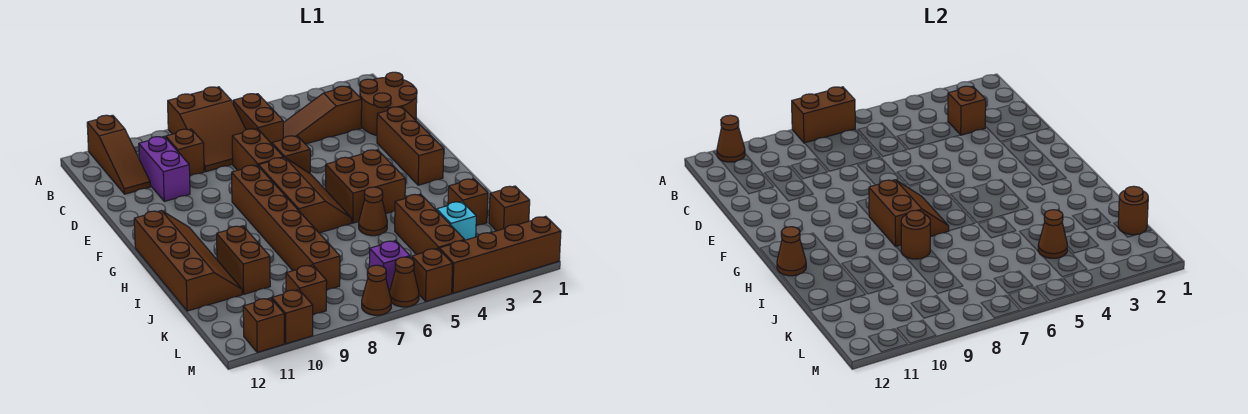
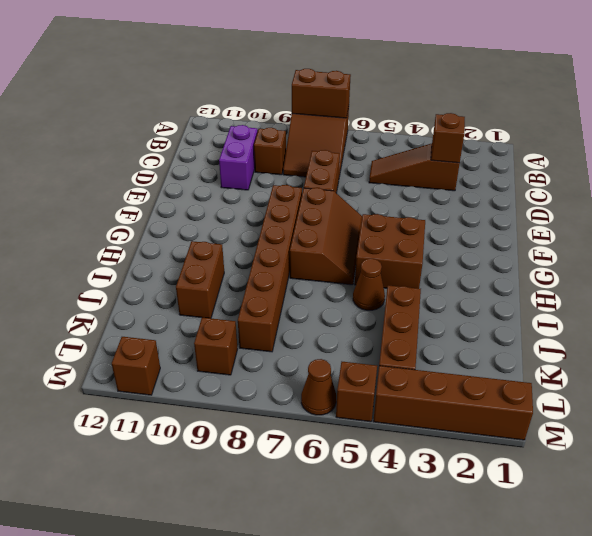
none -> brown slope A11:C11 level 1 top A
none -> brown brick B6:C6 level 1
none -> brown round brick C1:D2 level 1
none -> brown brick E2:G2 level 1

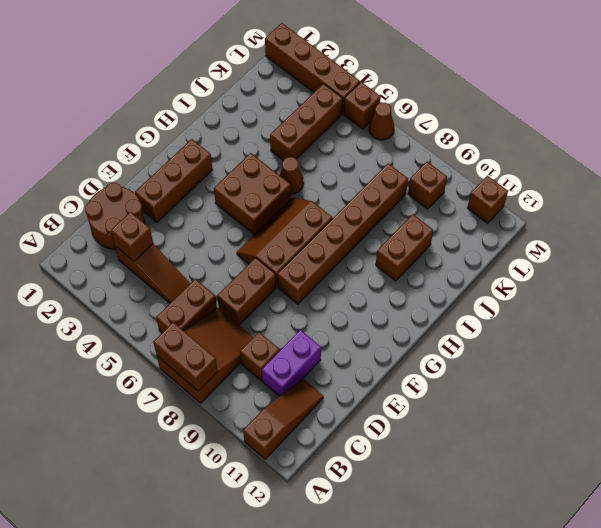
none -> brown brick E6 level 1
none -> brown slope G11:J12 level 1 top 12
none -> brown brick J2 level 1
none -> brown brick K1 level 1

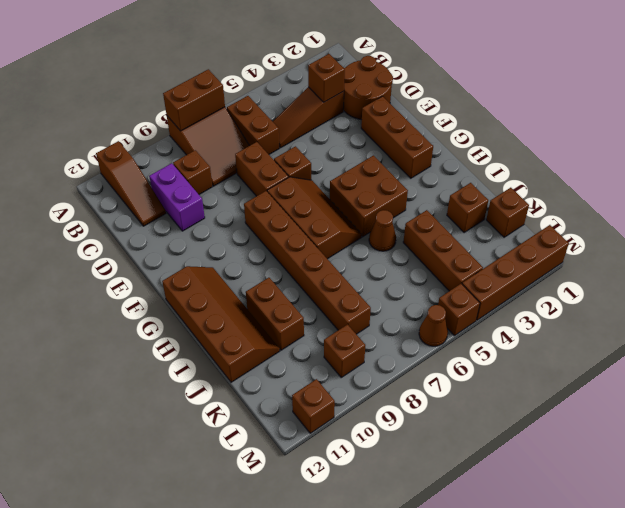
none -> cyan brick K3 level 1
none -> purple brick L6 level 1
none -> brown cone M7 level 1
none -> brown brick M10 level 1

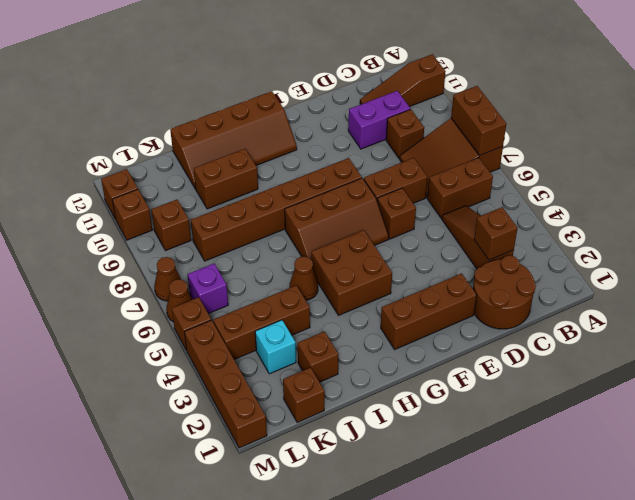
none -> brown cone A11 level 2
none -> brown slope G7:H8 level 2 top 8
none -> brown cone H12 level 2
none -> brown round brick I8 level 2

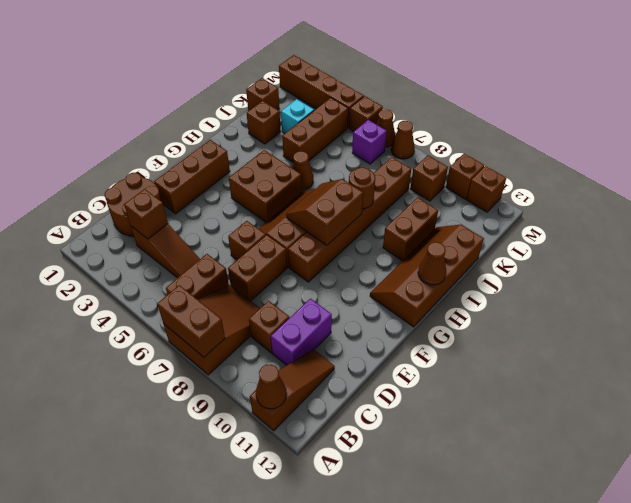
none -> brown round brick K1 level 2
none -> brown cone K4 level 2

